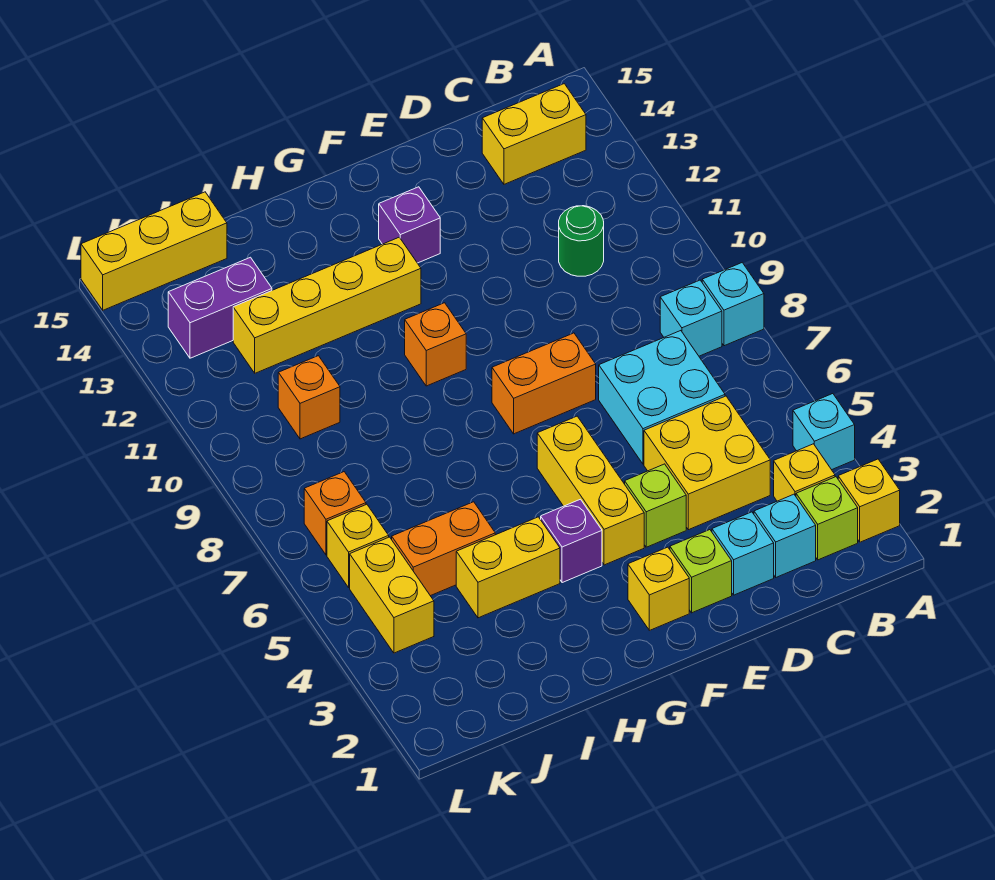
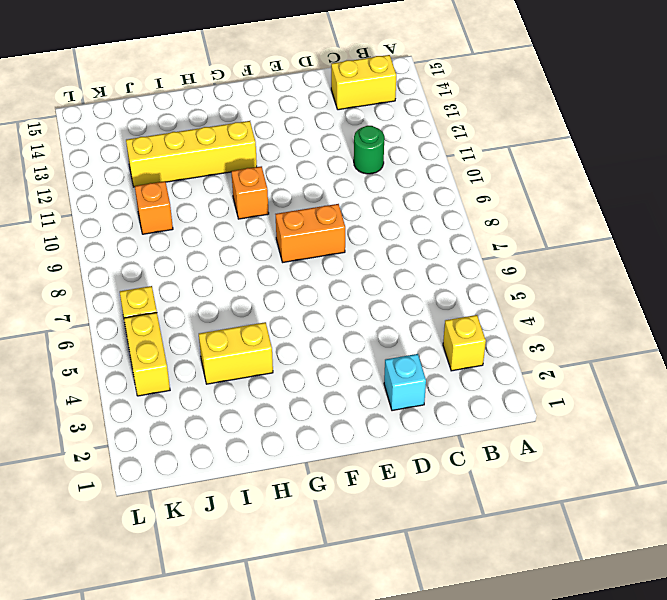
none -> yellow brick A2 level 1
none -> cyan brick A4 level 1
none -> cyan brick A8 level 1

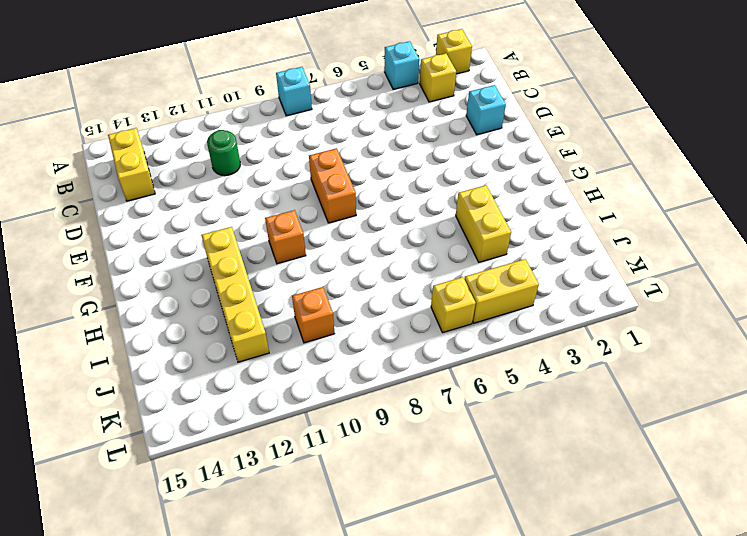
none -> lime brick B2 level 1
none -> cyan brick B8 level 1
none -> cyan brick C2 level 1

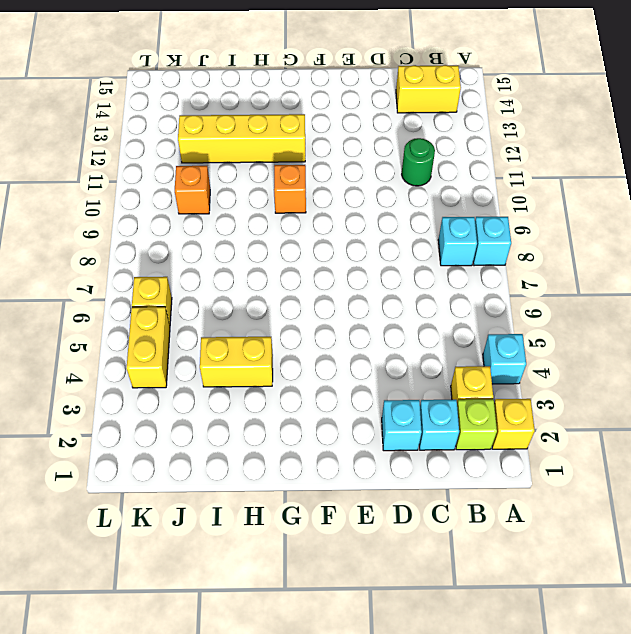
none -> yellow brick C4:D5 level 1
none -> cyan brick C6:D7 level 1
none -> lime brick E2 level 1

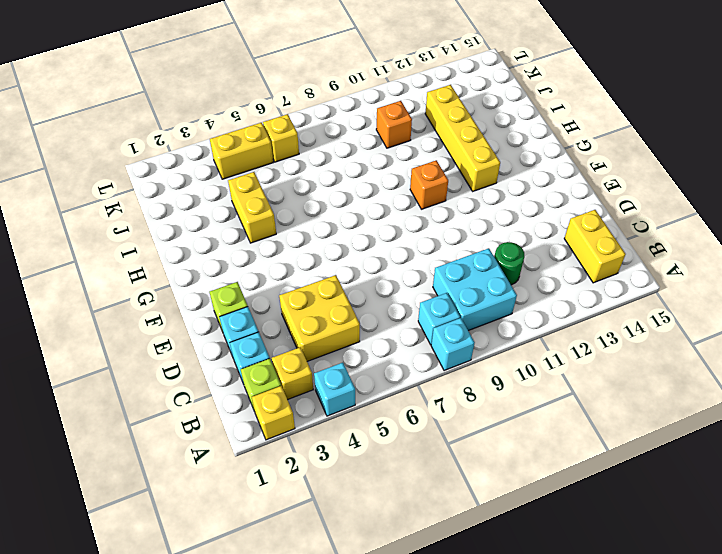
cyan brick B9:C10 level 1 -> cyan brick C6:D7 level 1
none -> lime brick E4 level 1
none -> orange brick E8:F8 level 1
none -> yellow brick F2 level 1

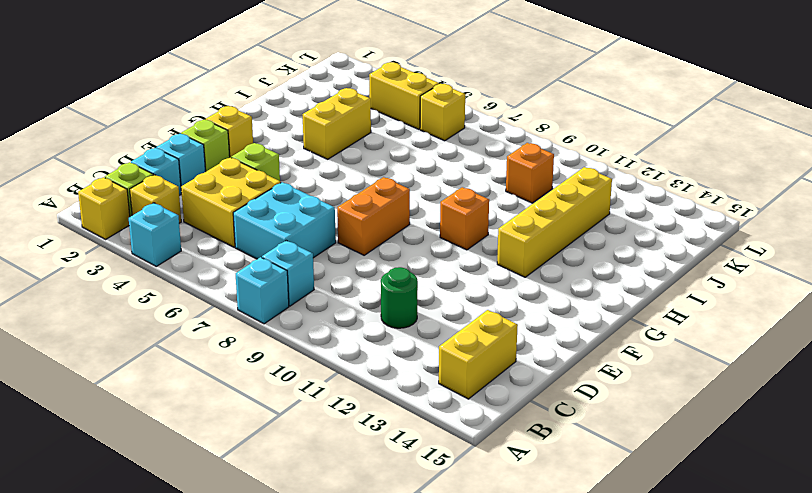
none -> yellow brick F4:F6 level 1
none -> purple brick F13 level 1
none -> purple brick G4 level 1

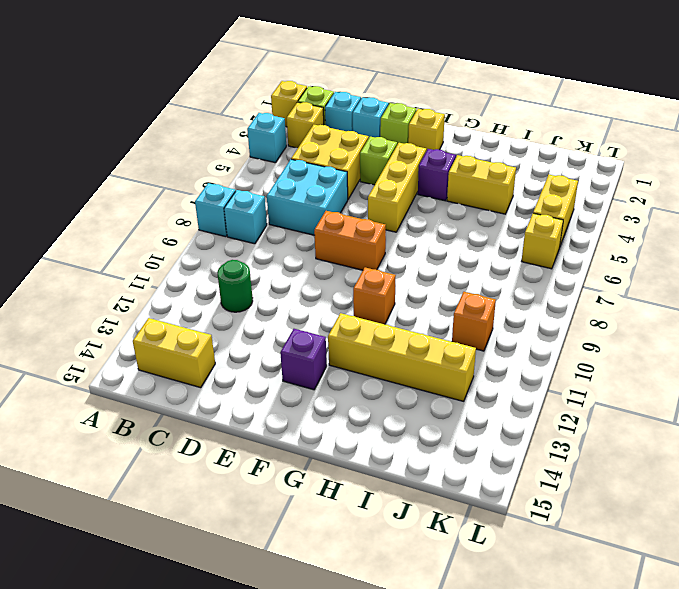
none -> orange brick I5:J5 level 1
none -> purple brick J13:K13 level 1
none -> yellow brick J15:L15 level 1

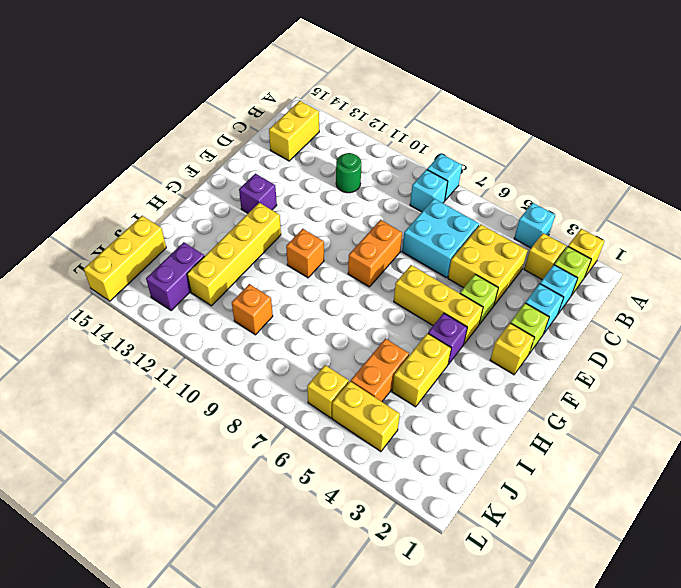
none -> orange brick K7 level 1

